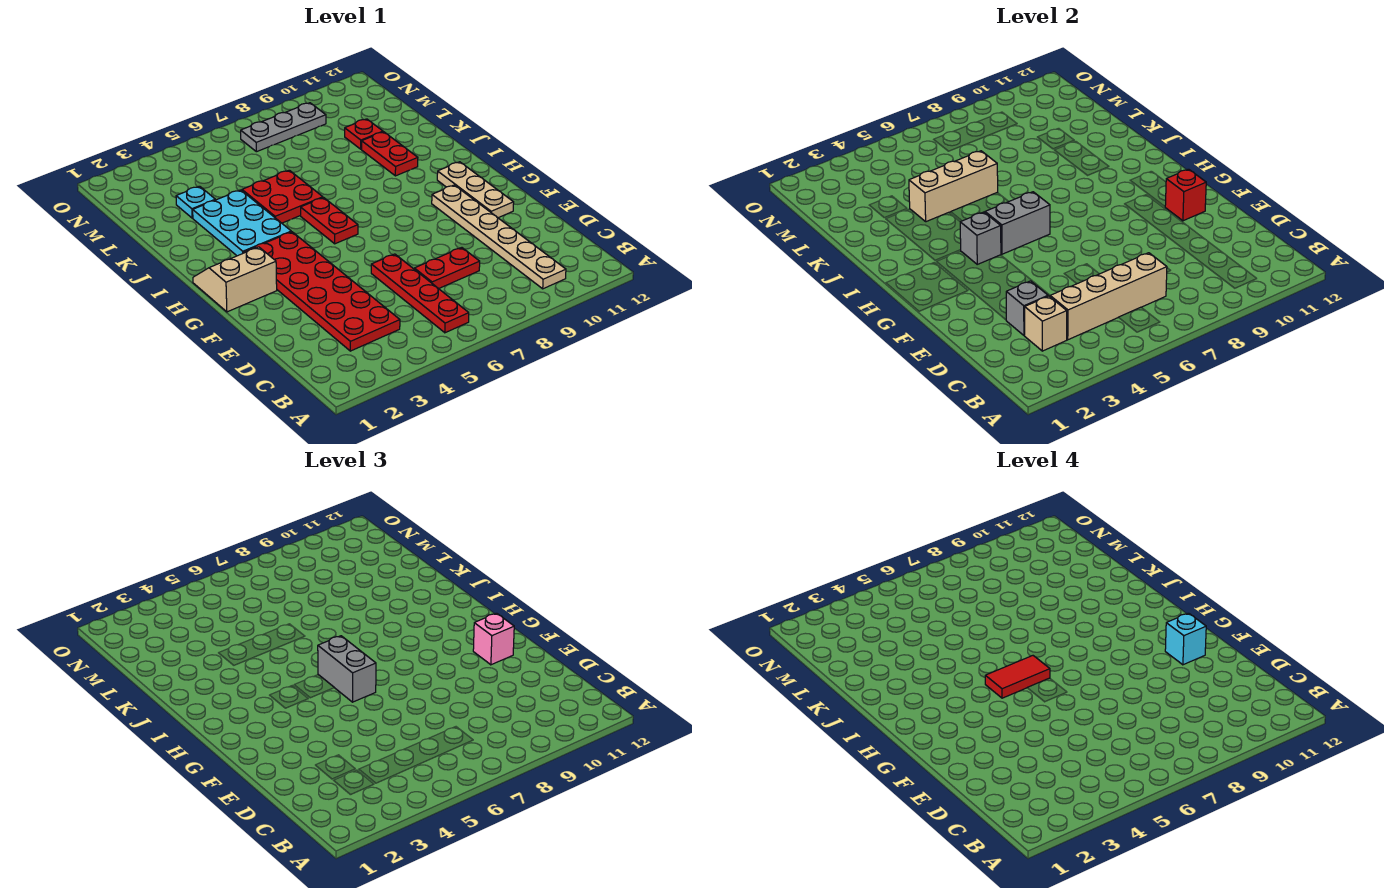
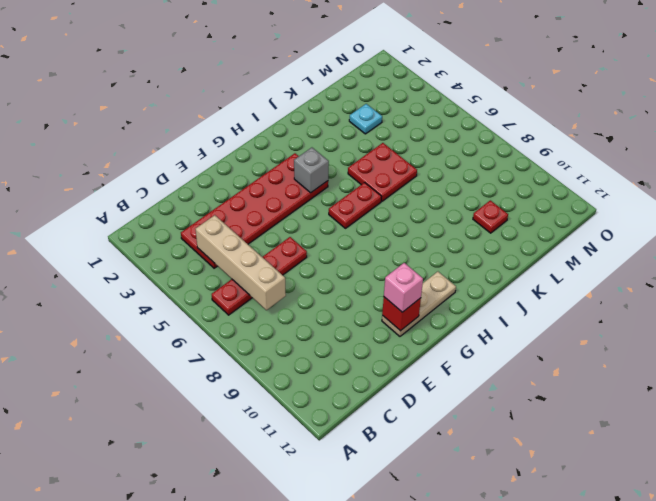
none -> tan plate B10:G10 level 1
none -> red plate D7:D8 level 1
none -> tan slope G1:H2 level 1 top G

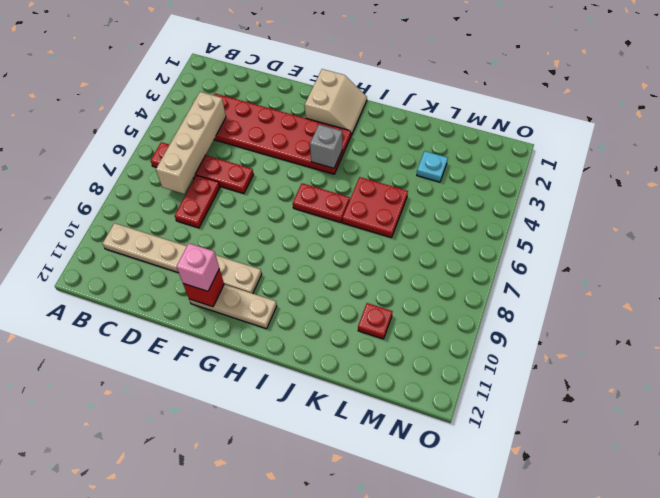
none -> cyan plate I3:K4 level 1
none -> red plate J10:K10 level 1
none -> grey plate N7:N9 level 1

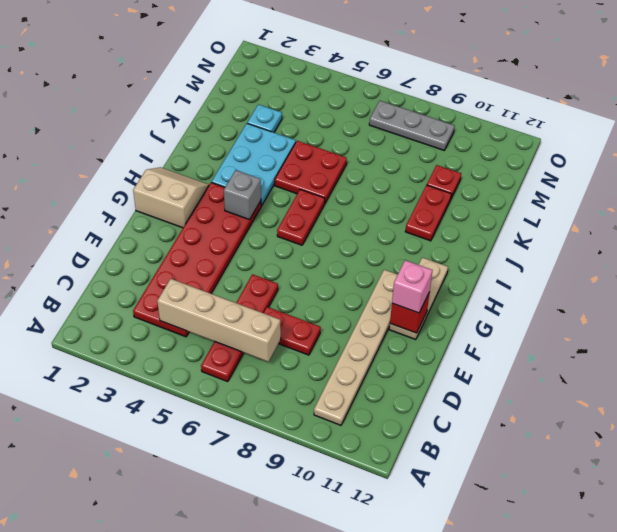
none -> tan brick C3 level 2
none -> grey brick D3 level 2
none -> grey brick H5:H6 level 2

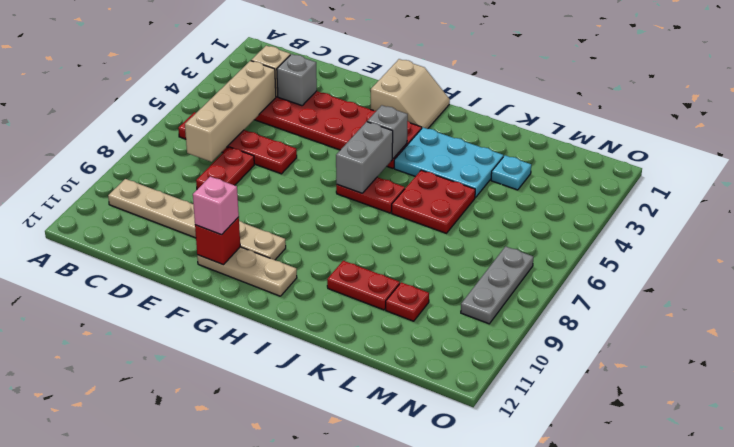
none -> tan brick K4:K6 level 2
none -> grey brick G6:H6 level 3
none -> cyan brick F11 level 4

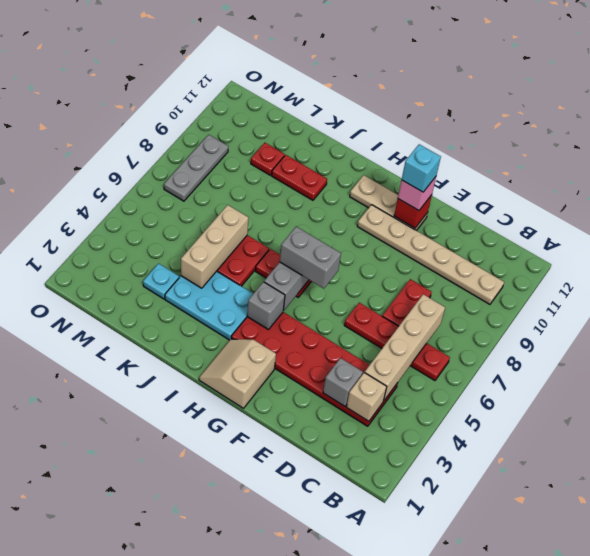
none -> red tile H5:H6 level 4

